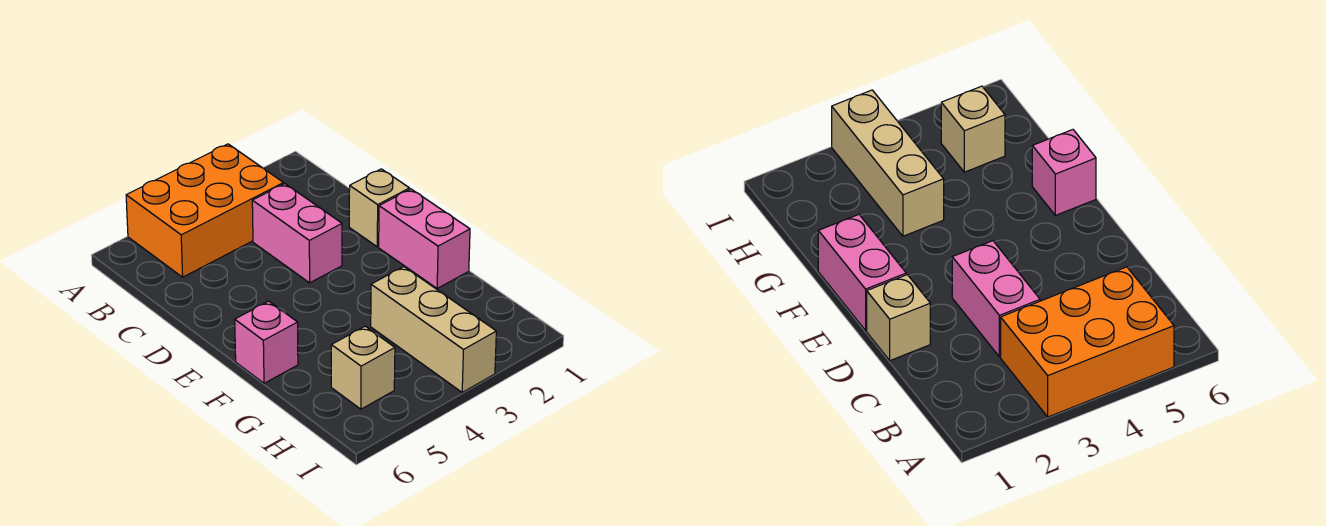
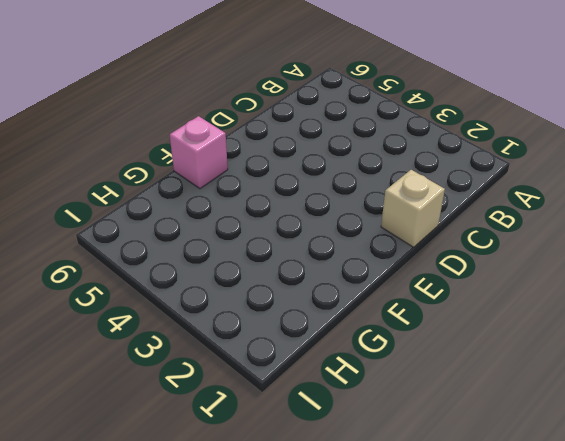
none -> orange brick A3:B5 level 1
none -> pink brick C3:D3 level 1

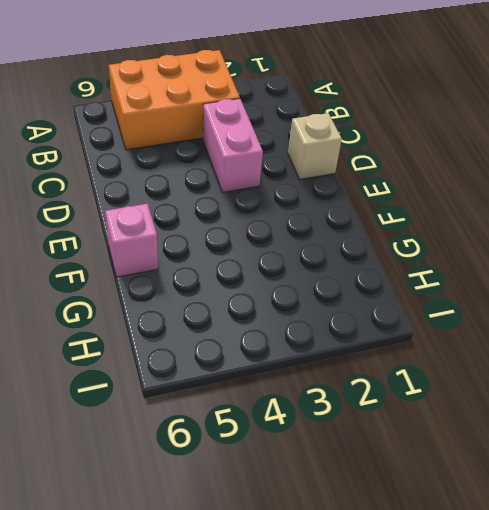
none -> pink brick E1:F1 level 1
none -> tan brick G3:I3 level 1

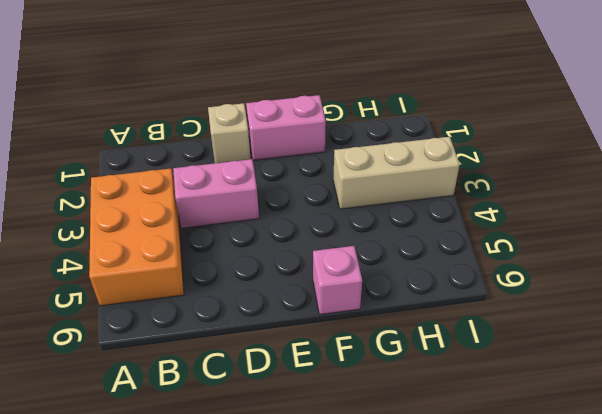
none -> tan brick H5 level 1

